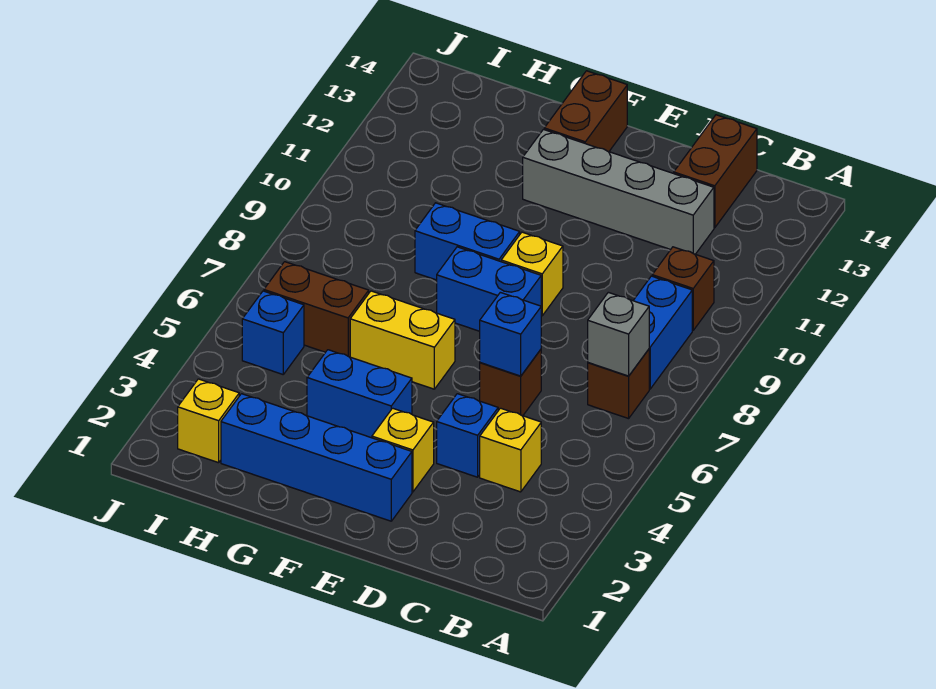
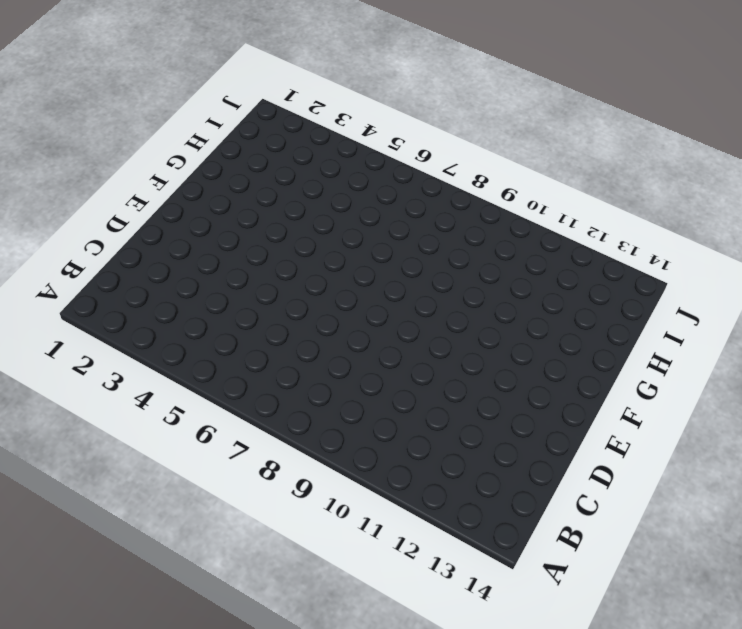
none -> brown brick B7 level 1
none -> blue brick B8:B9 level 1
none -> brown brick B10 level 1

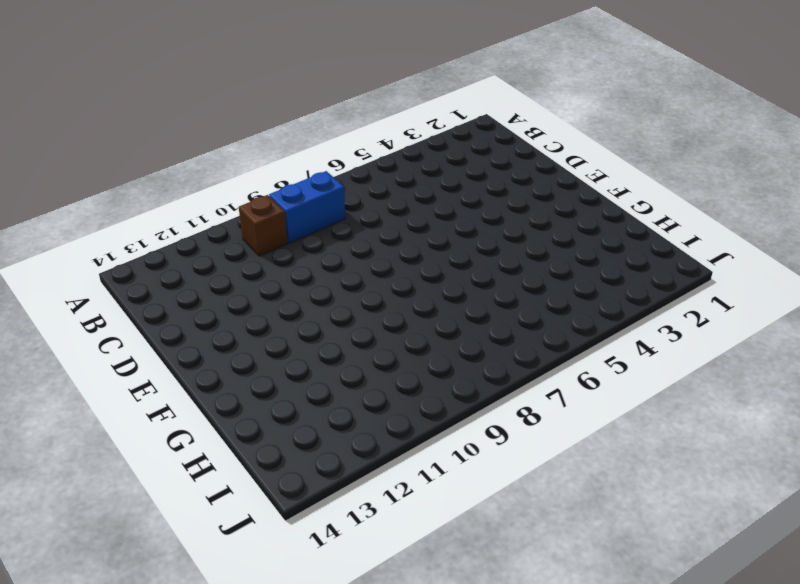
none -> brown brick B7 level 1
none -> yellow brick C4 level 1
none -> grey brick C12:F12 level 1

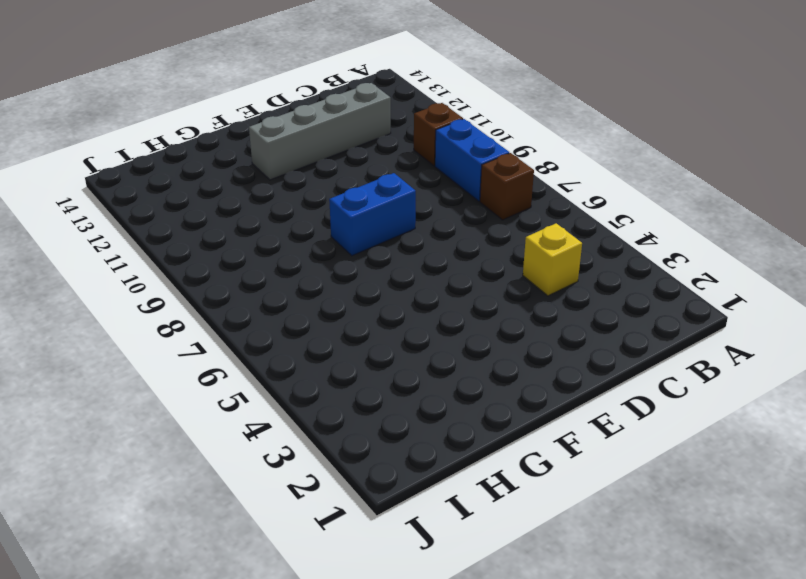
none -> brown brick C13:C14 level 1
none -> blue brick D4 level 1
none -> brown brick D6 level 1

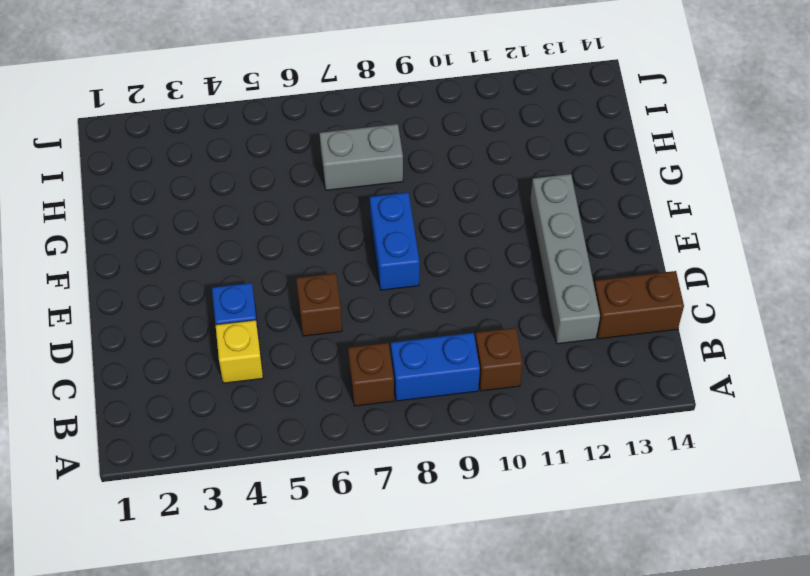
grey brick H7:H8 level 1 -> none
none -> blue brick E2:H2 level 1
none -> yellow brick E3 level 1
none -> yellow brick E9 level 1

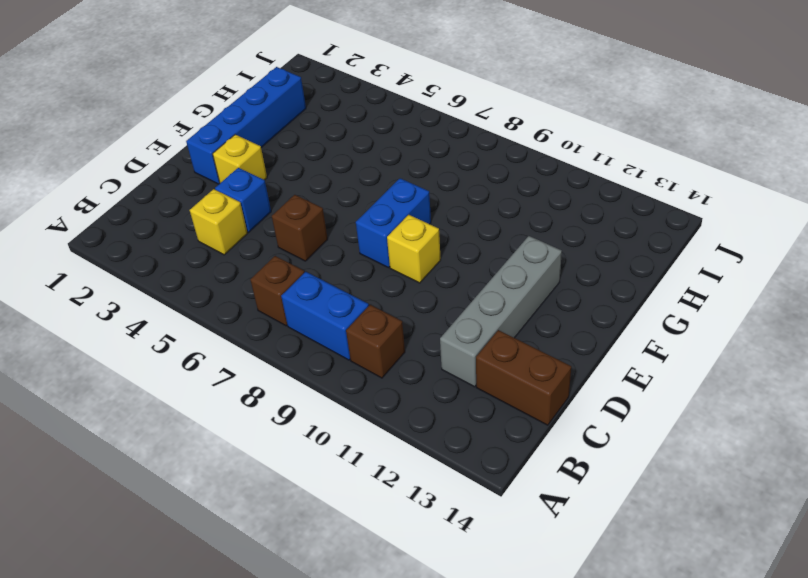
none -> blue brick F4:G4 level 1
none -> yellow brick F6:G6 level 1
none -> blue brick F9:G9 level 1

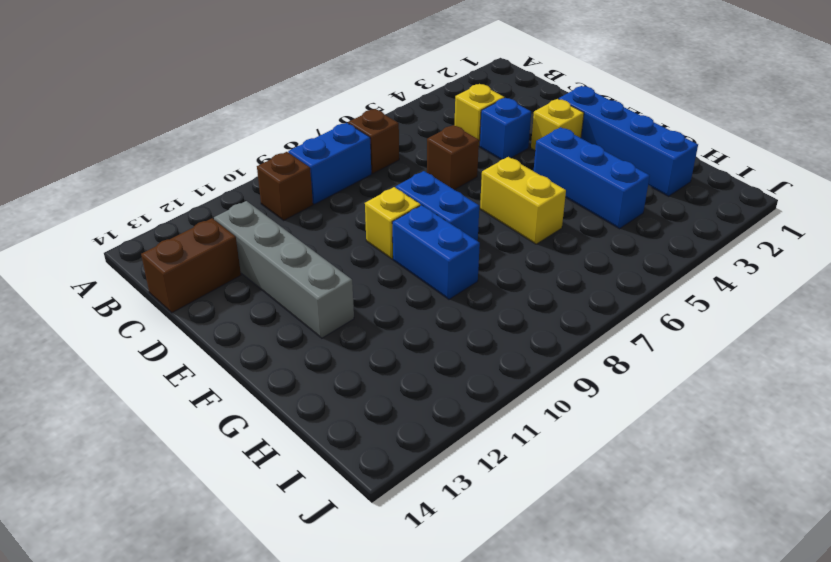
blue brick F4:H4 level 1 -> blue brick F4:G4 level 1
none -> brown brick F13:F14 level 1
none -> brown brick H6:I6 level 1
none -> yellow brick I2 level 1

